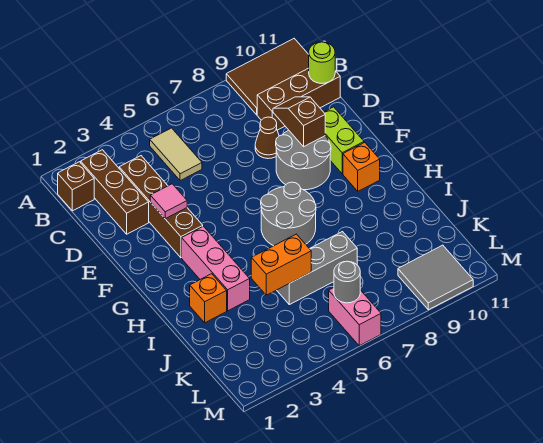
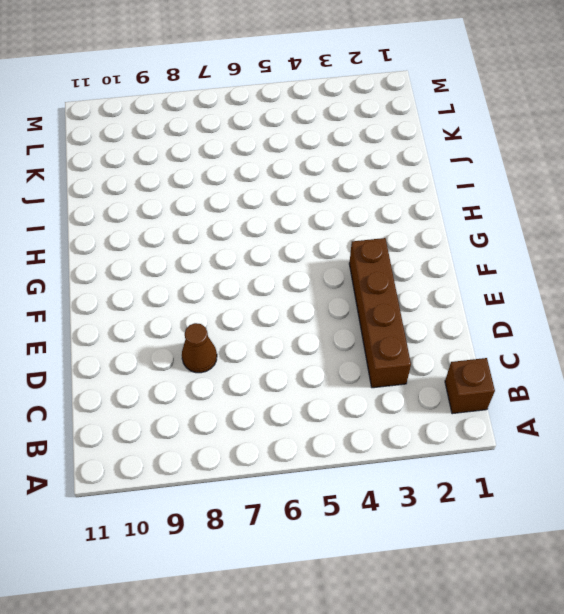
none -> brown tile A9:B11 level 1
none -> brown brick B2:D2 level 1
none -> tan tile B5:C5 level 1

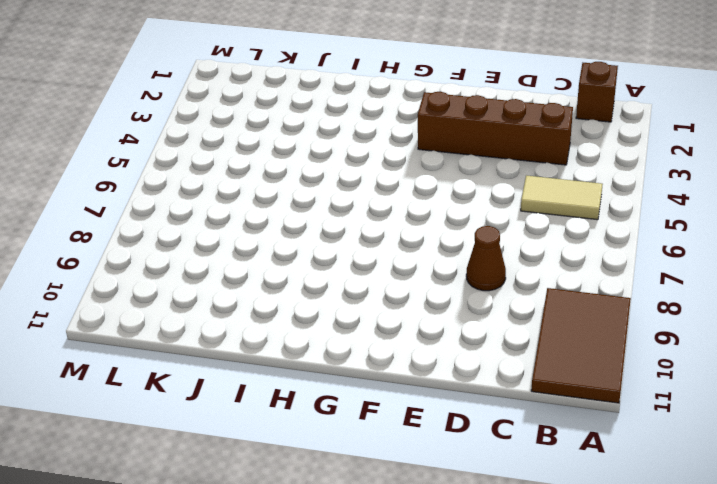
none -> brown brick B2:D2 level 1
none -> brown brick C9:C11 level 1
none -> grey round brick E8:F9 level 1

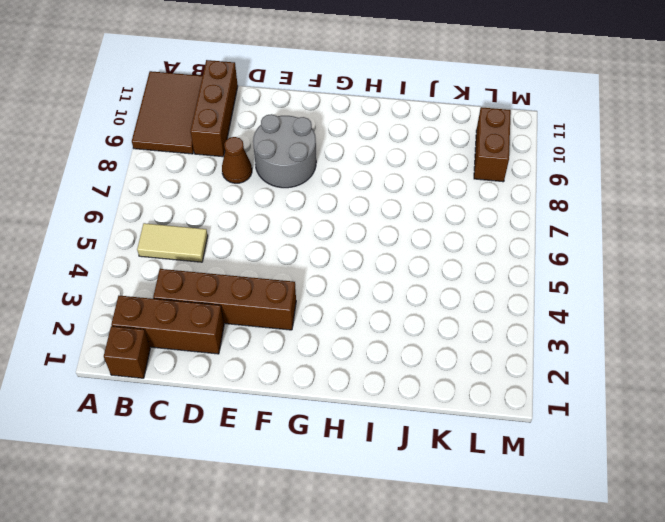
brown brick L9:L10 level 1 -> grey tile L9:M10 level 1
none -> lime brick E10:F10 level 1
none -> pink brick G3:I3 level 1
none -> grey round brick G6:H7 level 1

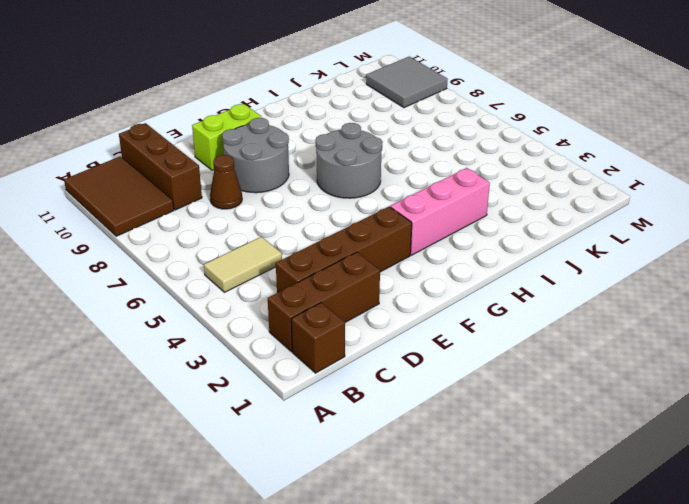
none -> orange brick G10 level 1
none -> orange brick I2 level 1
none -> grey brick J5:J7 level 1

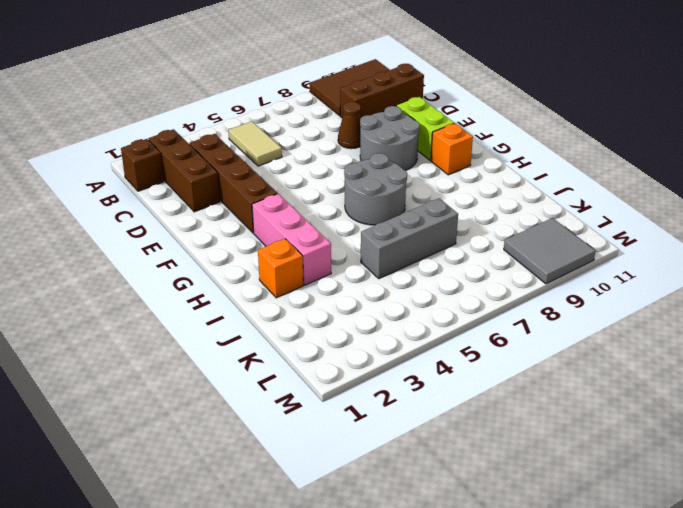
none -> pink brick L6:M6 level 1
none -> lime round brick C11 level 2
none -> brown slope D9:E9 level 2 top E

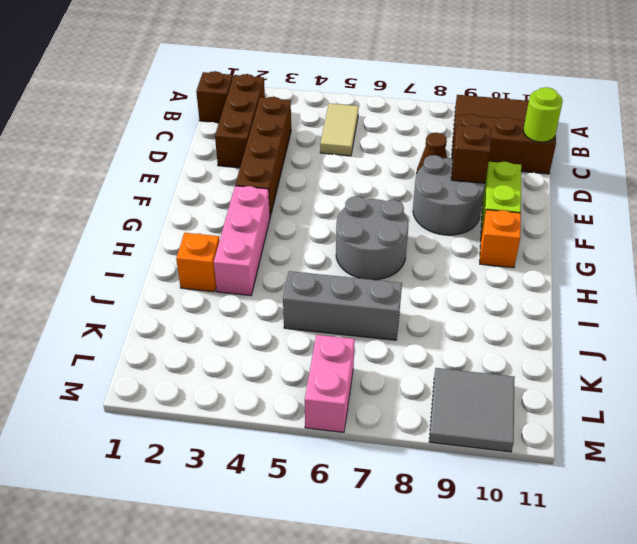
none -> pink tile E3 level 2
none -> orange brick J4:J5 level 2
none -> grey round brick L6 level 2

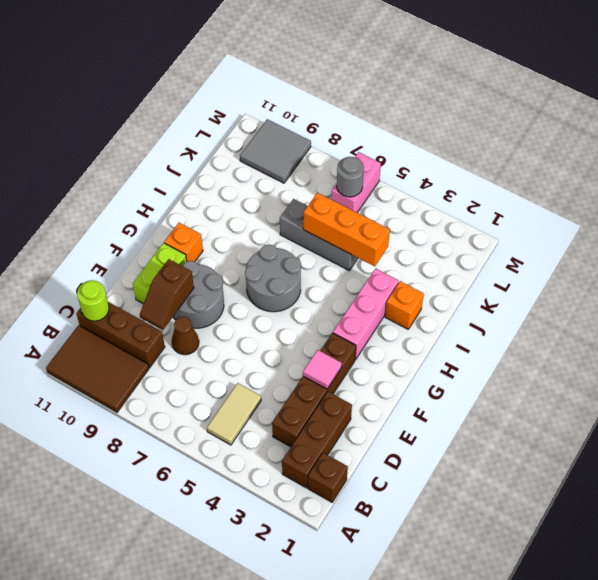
orange brick J4:J6 level 2 -> orange brick J4:J5 level 2

